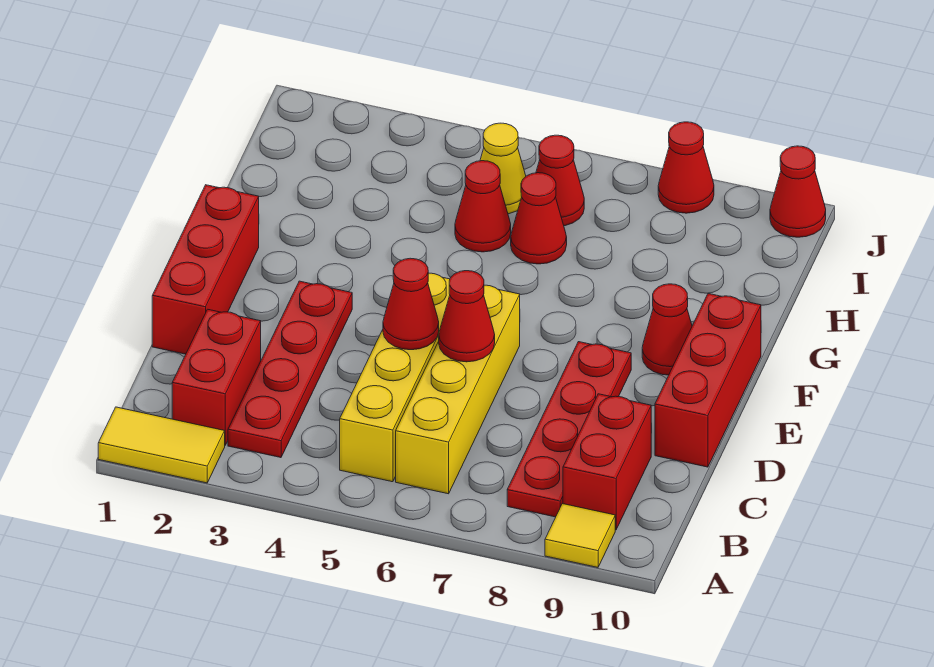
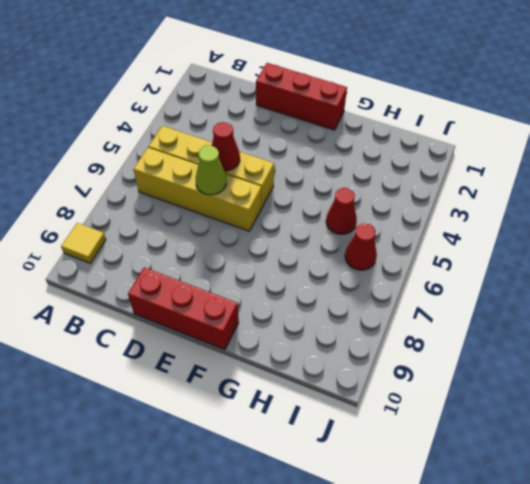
lime cone D6 level 2 -> red cone D6 level 2
none -> yellow tile A1:A2 level 1
none -> red brick B2:C2 level 1
none -> red plate B3:E3 level 1

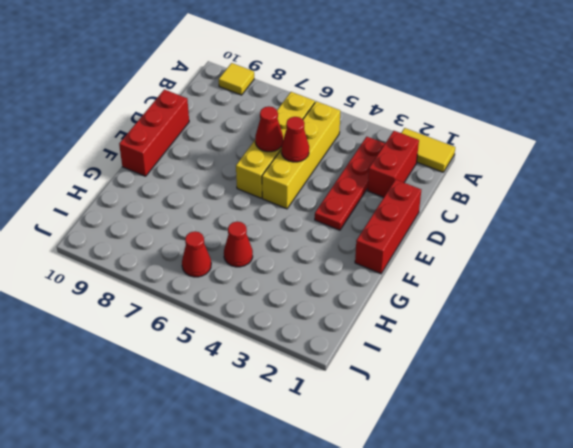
none -> red plate B8:E8 level 1
none -> red brick B9:C9 level 1
none -> red cone F9 level 1

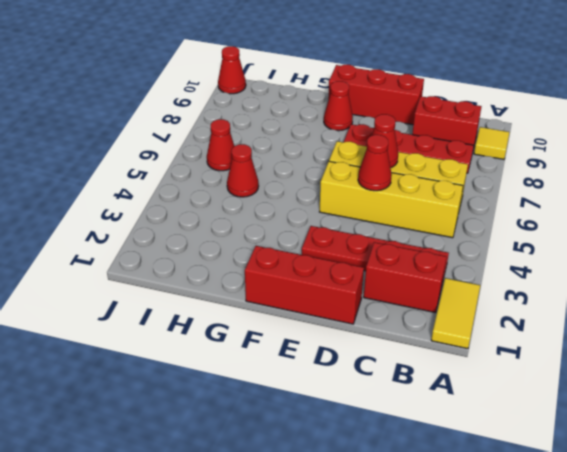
none -> red cone H6 level 1
none -> yellow cone I5 level 1
none -> red cone J8 level 1

